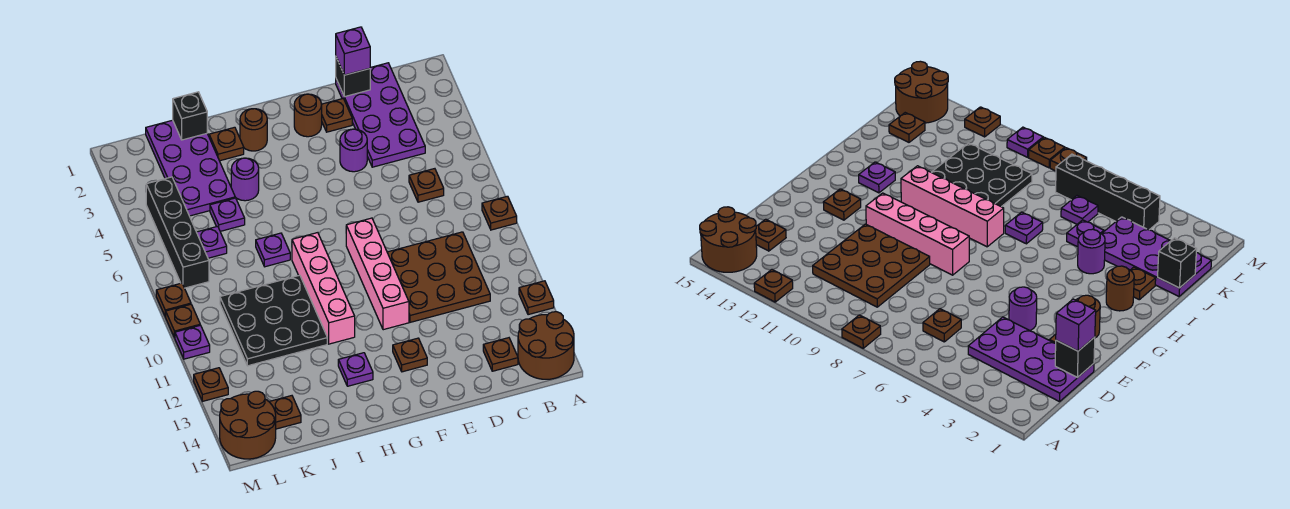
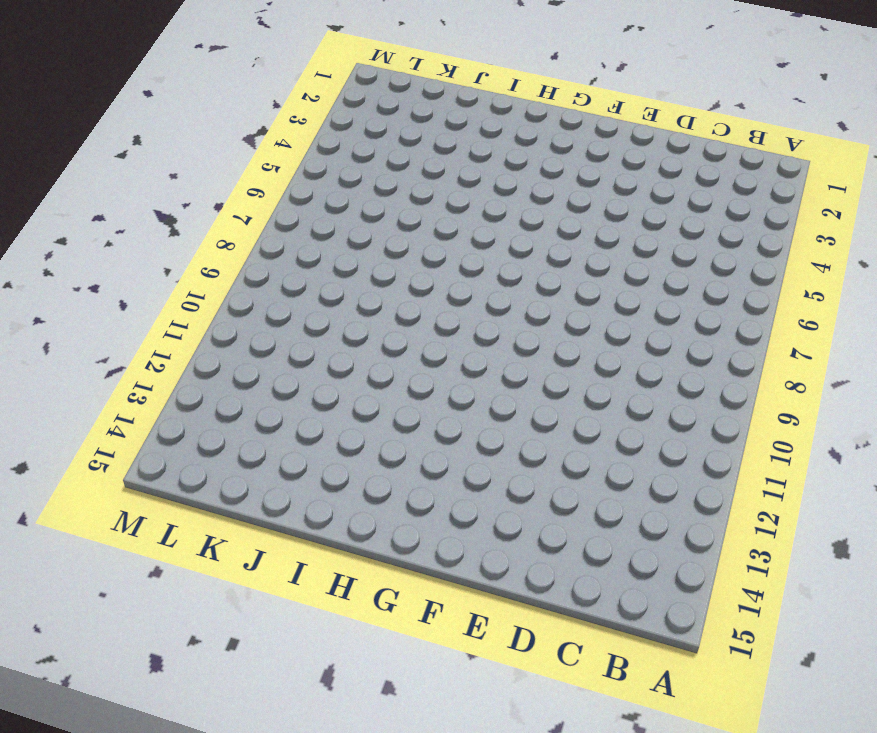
none -> brown plate A8 level 1
none -> brown plate A12 level 1
none -> brown round brick A14:B15 level 1
none -> purple plate C1:D4 level 1

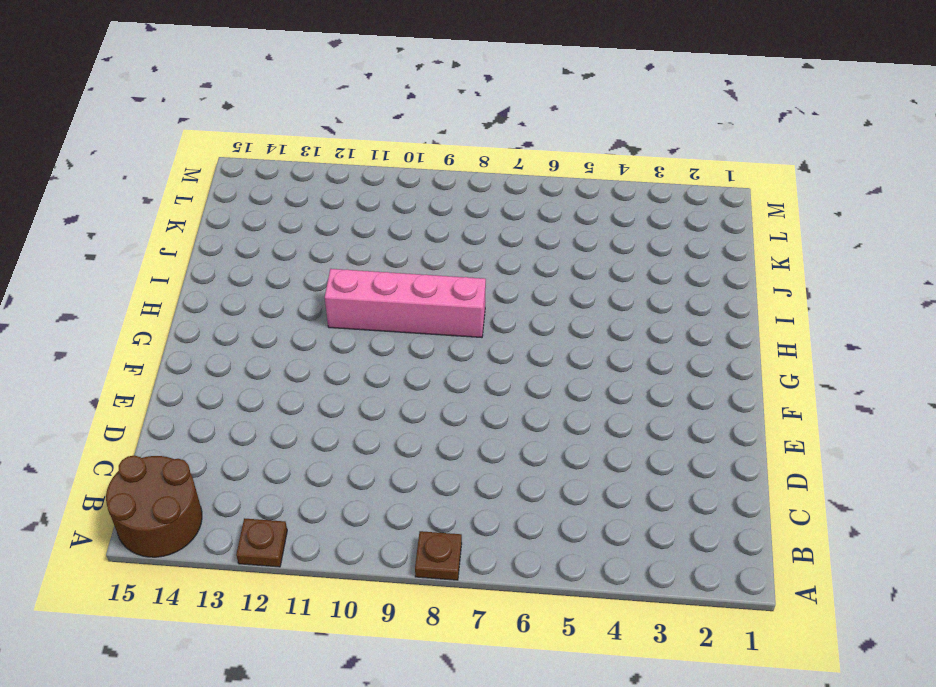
none -> purple plate C1:D4 level 1
none -> brown plate C6 level 1
none -> brown plate C9:E11 level 1
none -> brown plate C14 level 1

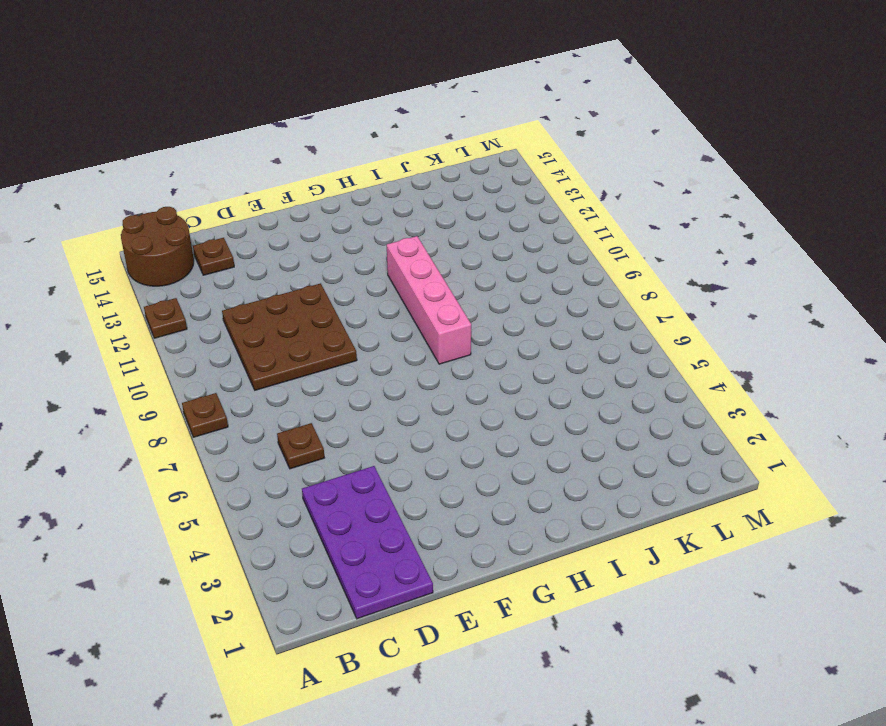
none -> brown plate E2 level 1
none -> purple round brick E4 level 1
none -> brown round brick F2 level 1
none -> pink brick F8:F11 level 1

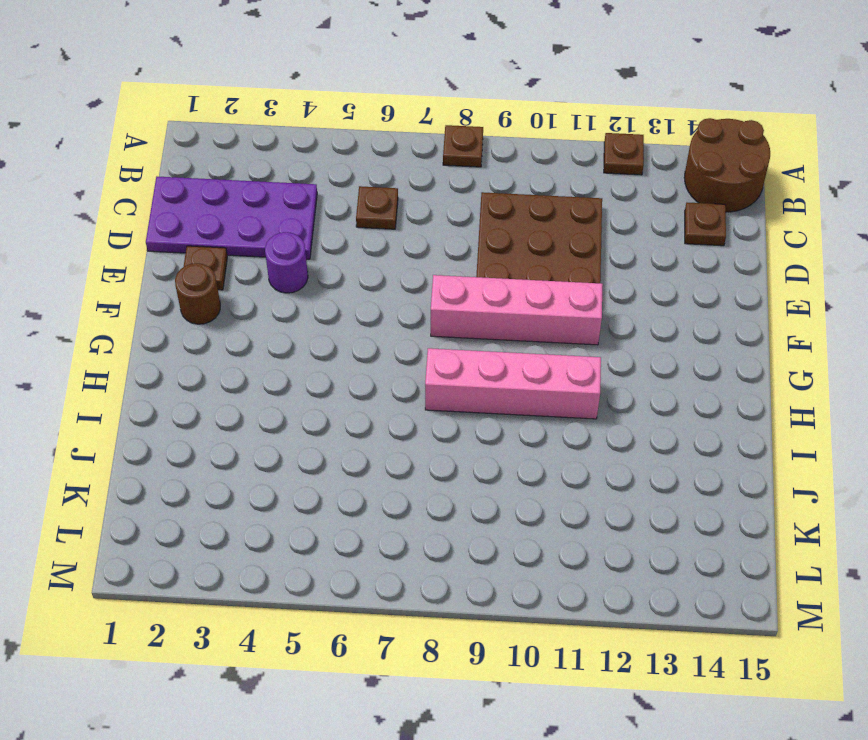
none -> brown plate F13 level 1
none -> brown round brick H2 level 1
none -> purple plate H13 level 1
none -> brown plate I2 level 1

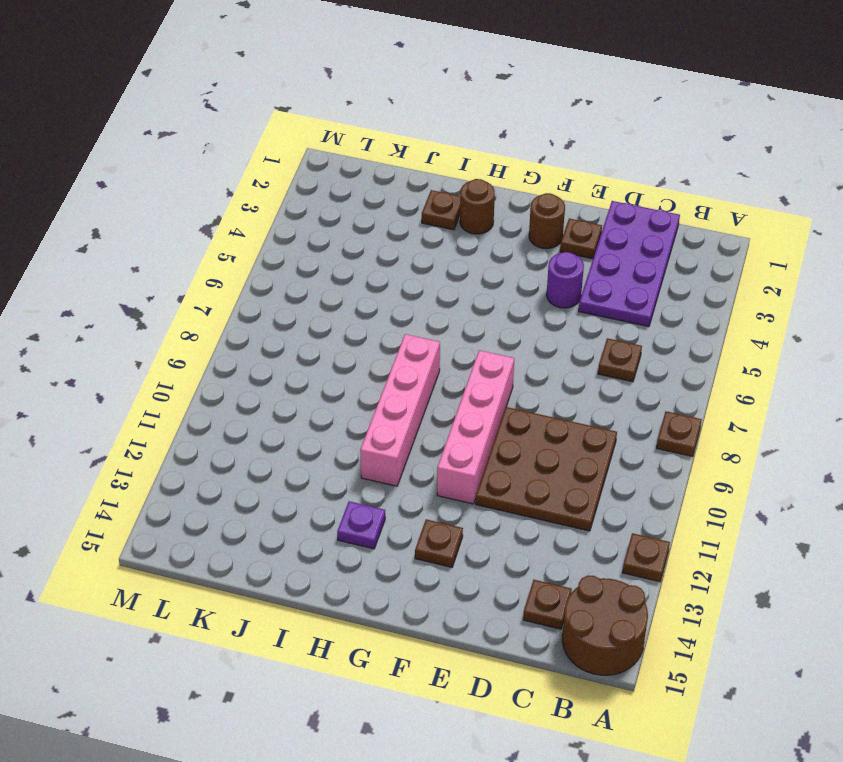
none -> purple round brick I4 level 1
none -> purple plate I7 level 1
none -> black plate I9:K11 level 1
none -> purple plate J1:K4 level 1

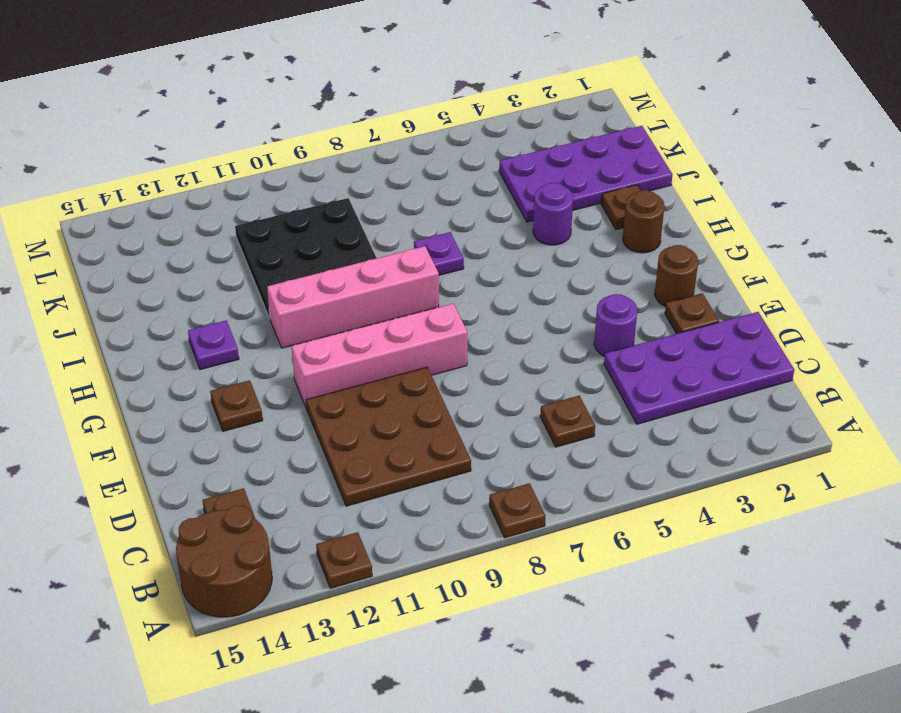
none -> purple plate J5 level 1
none -> purple plate K6 level 1
none -> brown plate K14 level 1
none -> black brick L4:L7 level 1

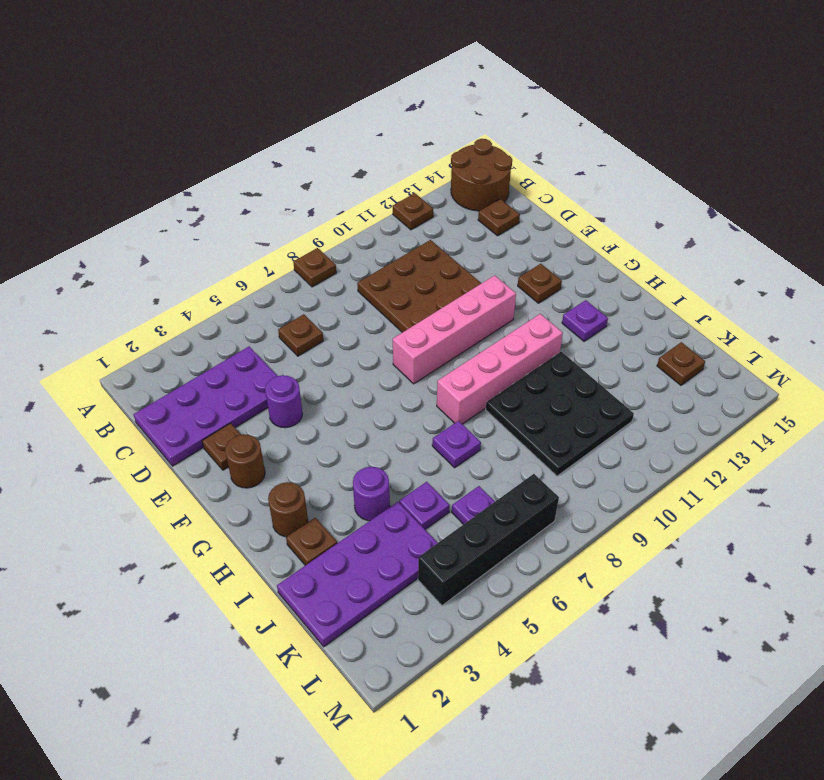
none -> brown round brick L14:M15 level 1
none -> brown plate M8 level 1
none -> brown plate M9 level 1
none -> purple plate M10 level 1

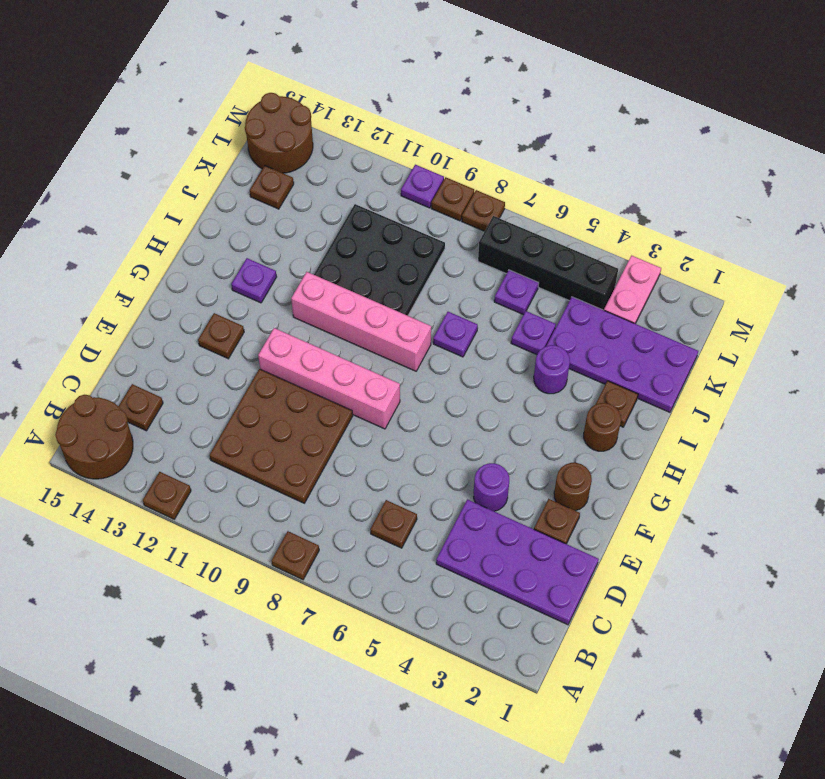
pink plate L3:M3 level 1 -> none
none -> brown plate M12 level 1
none -> black brick D1 level 2
none -> black brick J1 level 2
none -> purple brick D1 level 3

